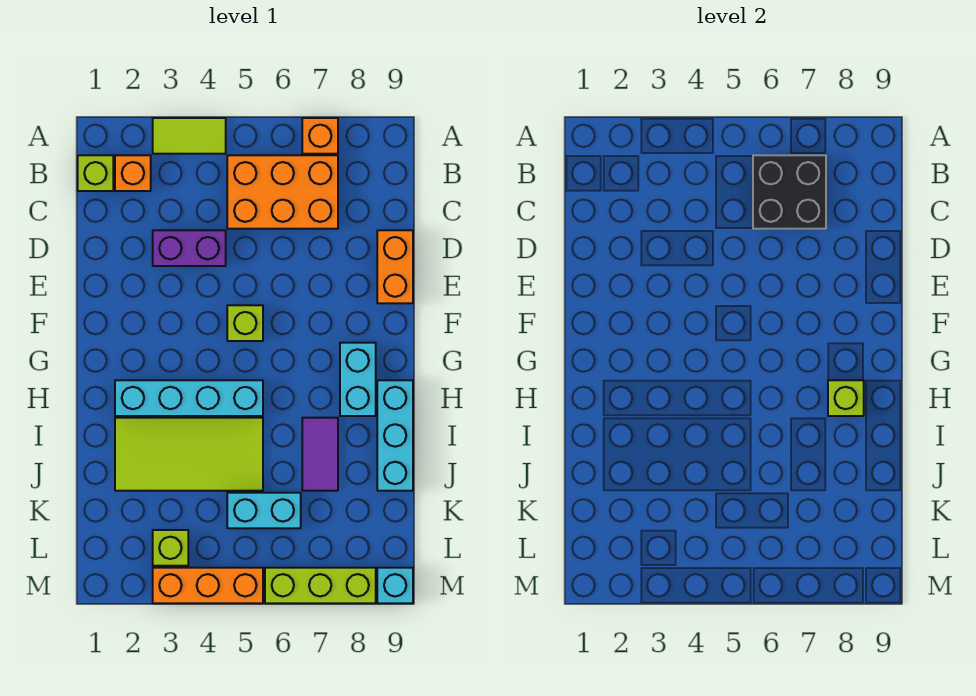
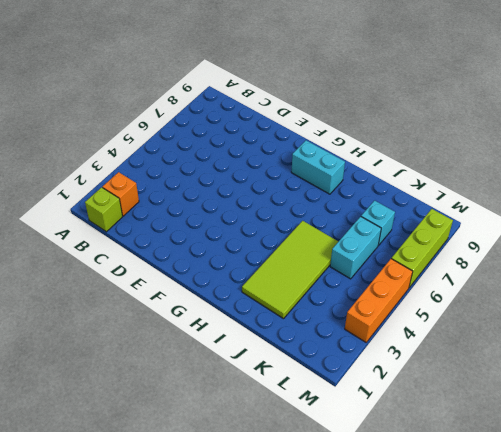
cyan brick K7 level 1 -> cyan brick M9 level 1
none -> lime tile A3:A4 level 1
none -> orange brick A7 level 1
none -> orange brick B5:C7 level 1

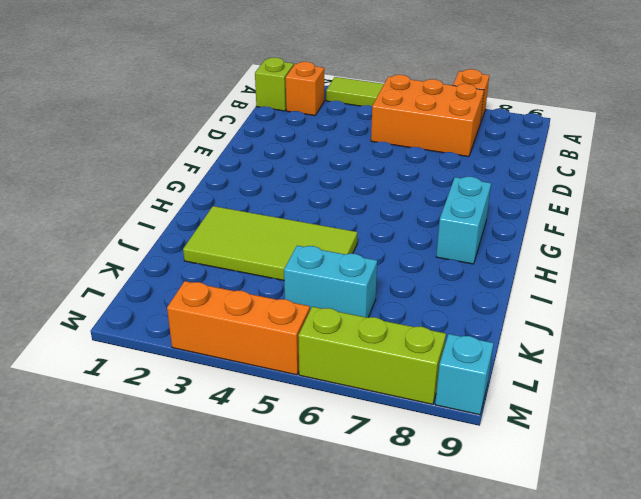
none -> purple brick D3:D4 level 1
none -> orange brick D9:E9 level 1
none -> lime brick F5 level 1

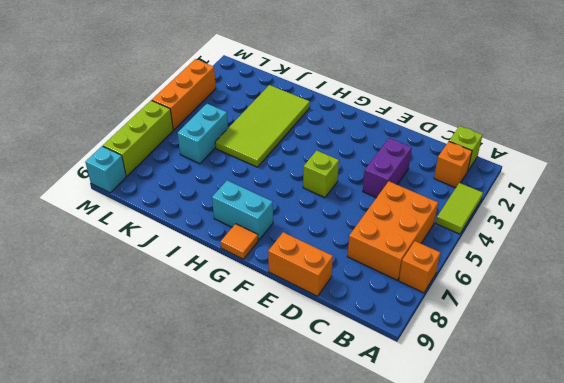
orange tile G9 level 1 -> none
none -> cyan brick H2:H5 level 1
none -> cyan brick H9:J9 level 1
none -> purple tile I7:J7 level 1

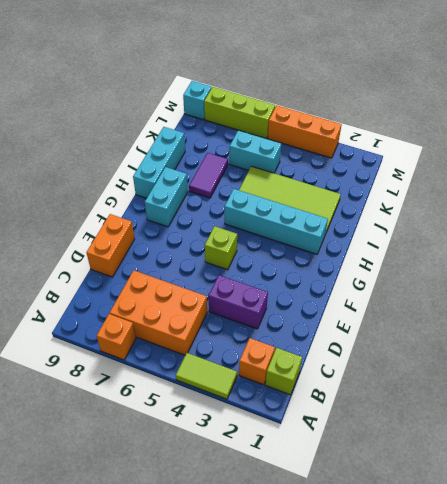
none -> lime brick L3 level 1
none -> black brick B6:C7 level 2
none -> lime brick H8 level 2

